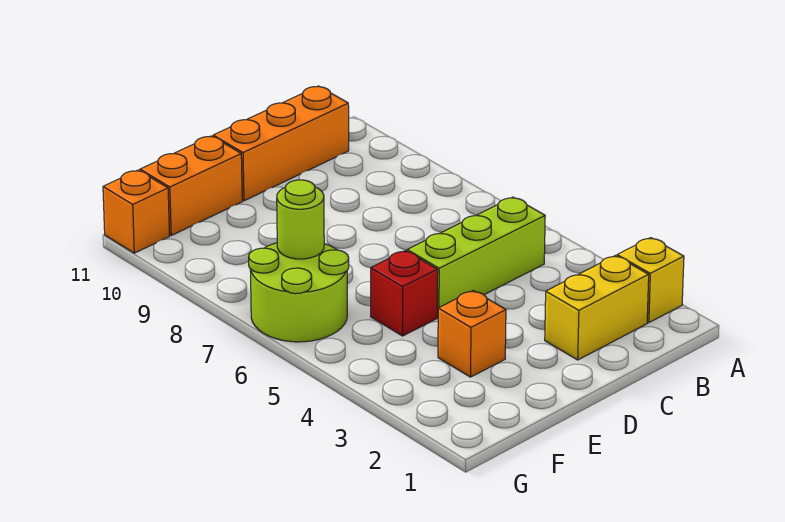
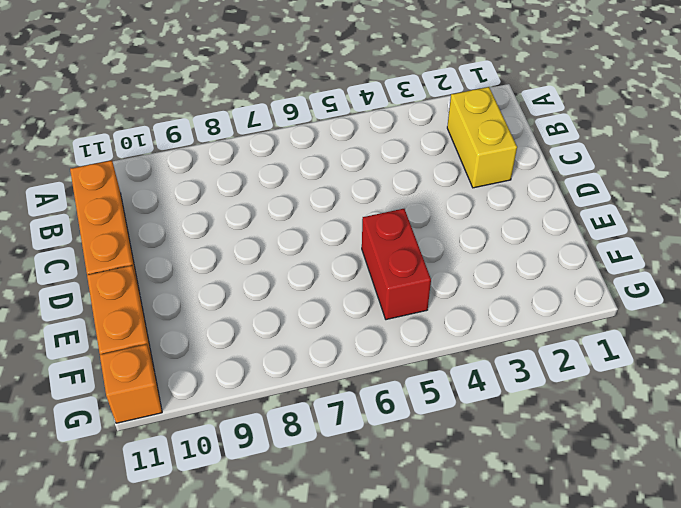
red brick E5:F5 level 1 -> red brick E5 level 1
none -> yellow brick A2 level 1
none -> lime brick B5:D5 level 1

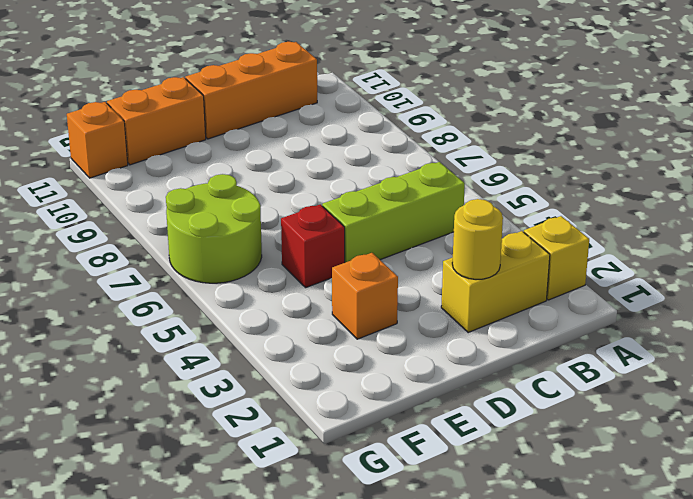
yellow round brick C2 level 2 -> none
none -> lime round brick F7 level 2

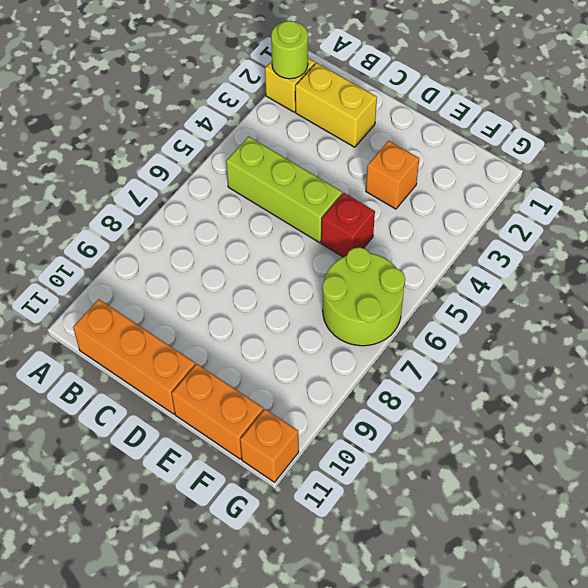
lime round brick A2 level 2 -> lime round brick F7 level 2

